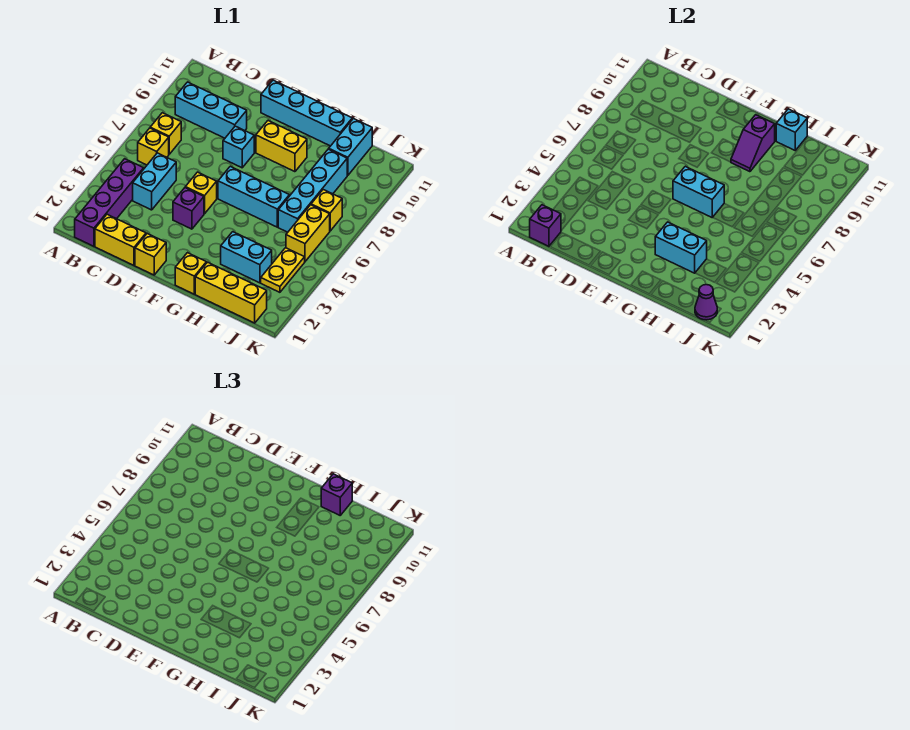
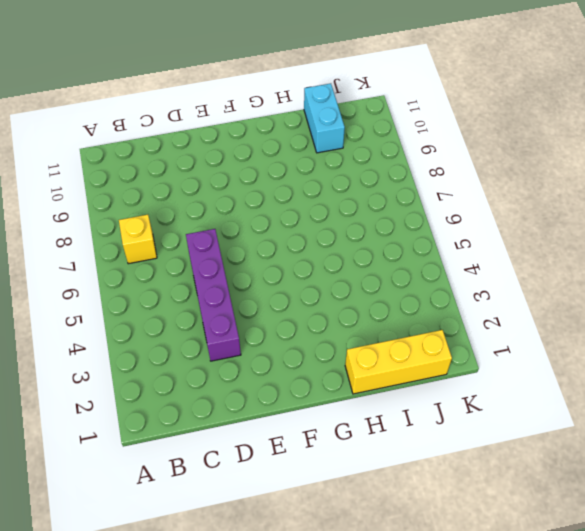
purple brick D3:D6 level 1 -> purple brick B1:B4 level 1
none -> yellow brick B6 level 1
none -> cyan brick B9:D9 level 1
none -> yellow brick C1:D1 level 1

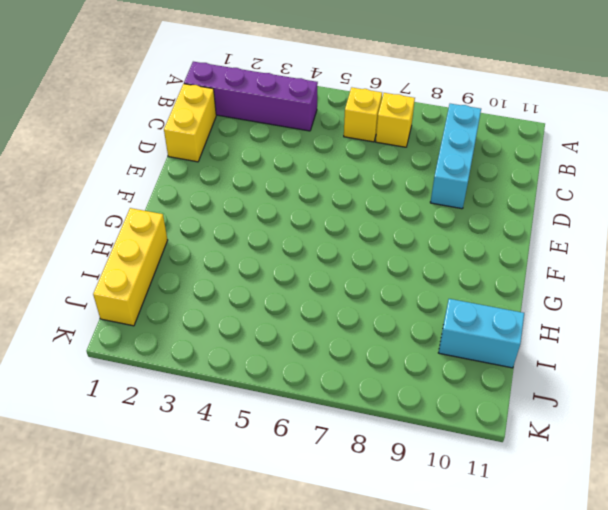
none -> cyan brick C4:C5 level 1
none -> yellow brick E1 level 1
none -> purple brick E4 level 1

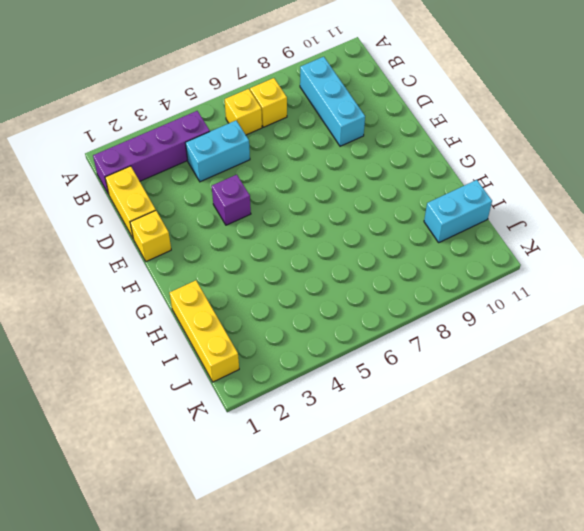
none -> yellow brick E5 level 1
none -> cyan brick E8 level 1
none -> cyan brick E11:H11 level 1

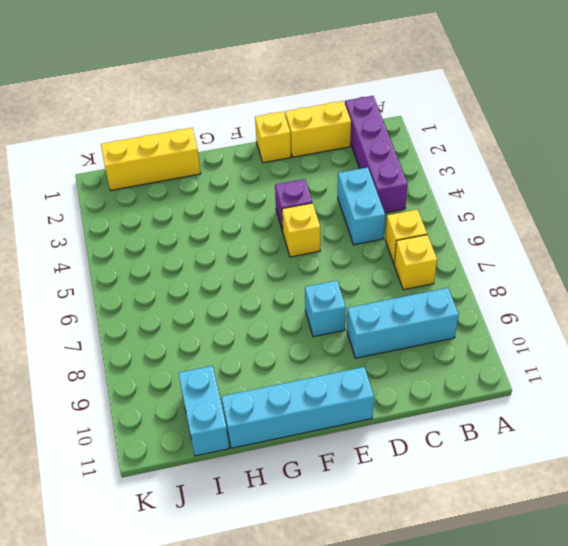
none -> cyan brick F6:H6 level 1
none -> yellow brick F9:G9 level 1
none -> yellow brick G1 level 1

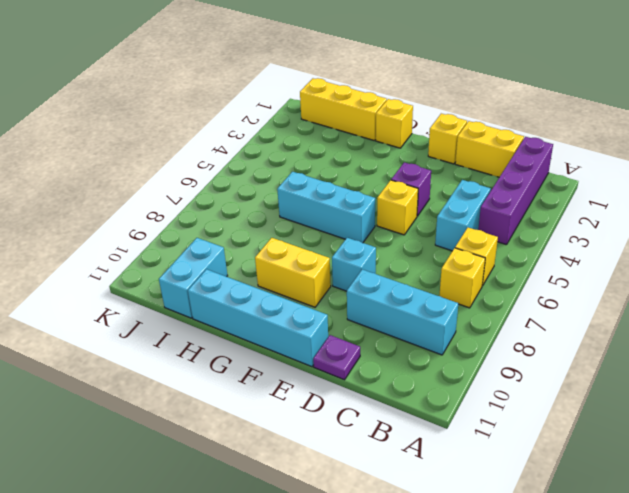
purple plate D11 level 1 -> none
none -> cyan brick H3:I3 level 1
none -> cyan brick I6:I9 level 1
none -> yellow plate J3:J4 level 1

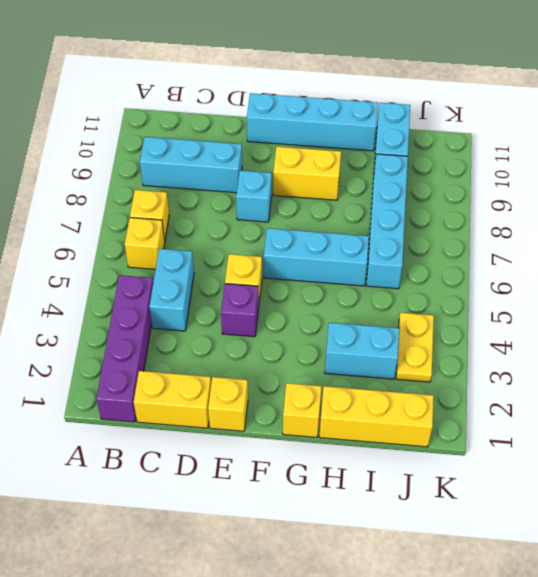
none -> yellow brick J5:J6 level 1
none -> yellow brick J7 level 1
none -> purple brick B1 level 2

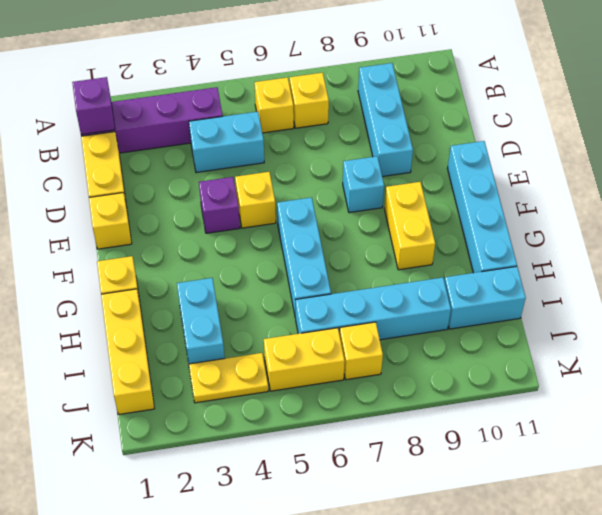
none -> cyan brick F6:G6 level 2
none -> cyan brick G3:H3 level 2
none -> purple slope G9:G10 level 2 top 10

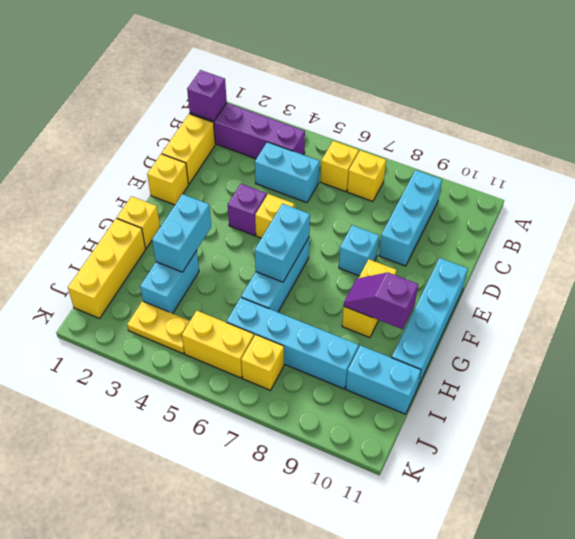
none -> cyan brick H11 level 2
none -> purple cone J1 level 2
none -> purple brick H11 level 3

